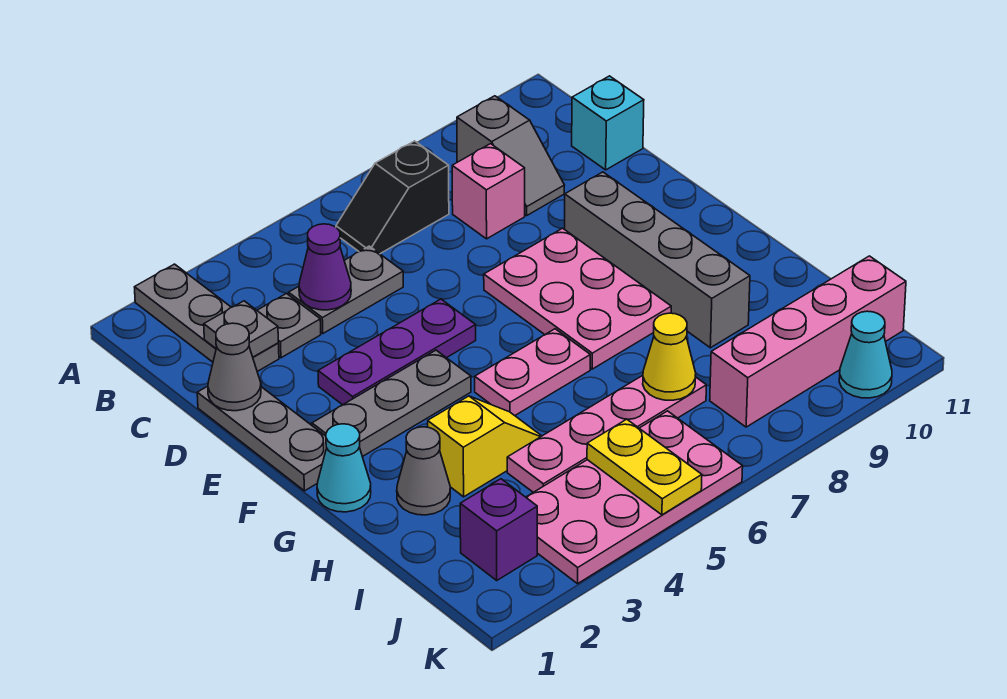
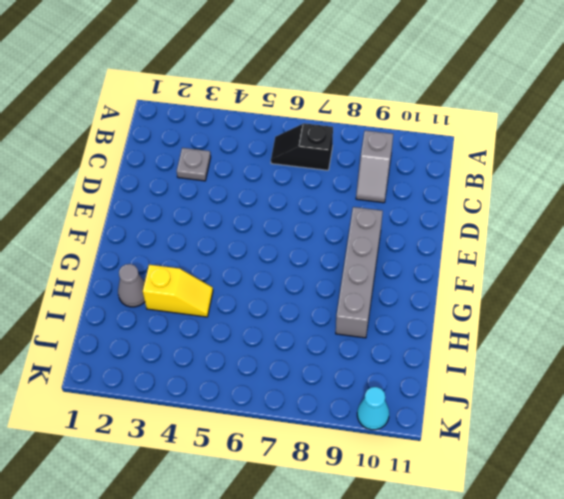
none -> grey plate A2:C2 level 1
none -> grey plate C4:C5 level 1
none -> pink brick C8 level 1

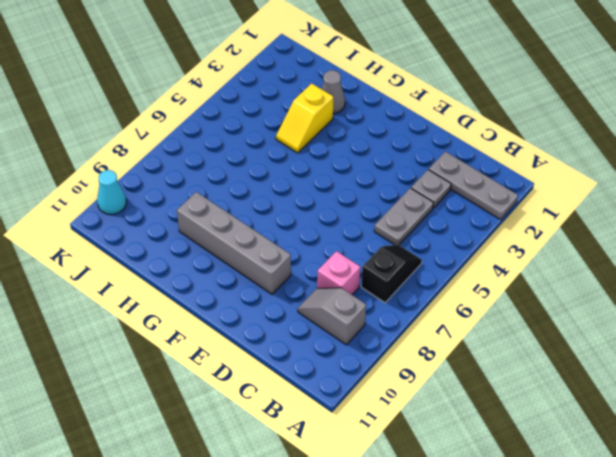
none -> cyan brick C11 level 1
none -> grey plate D1:F1 level 1
none -> purple plate E3:E5 level 1

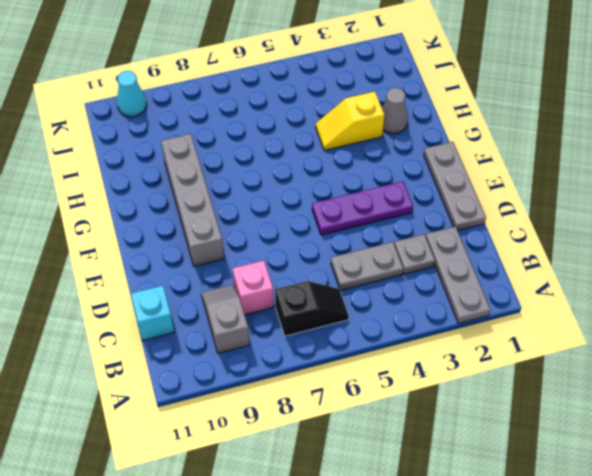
none -> pink plate E7:G8 level 1
none -> grey plate F2:F4 level 1
none -> cyan cone G1 level 1

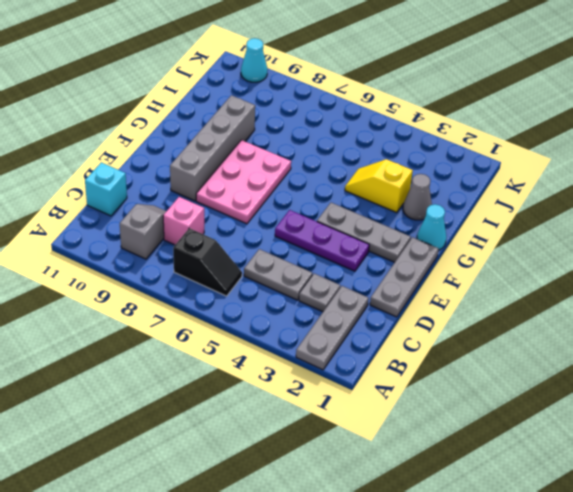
none -> pink plate G5:G6 level 1
none -> pink plate I4:I7 level 1
none -> purple brick J2 level 1

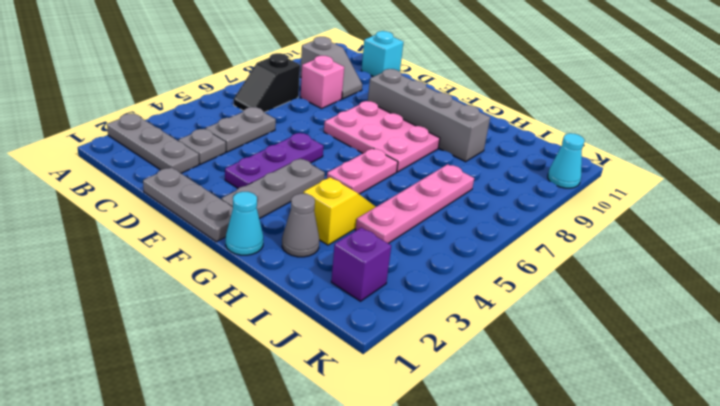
none -> pink plate J3:K6 level 1
none -> pink brick J8:J11 level 1
none -> grey plate C2 level 2

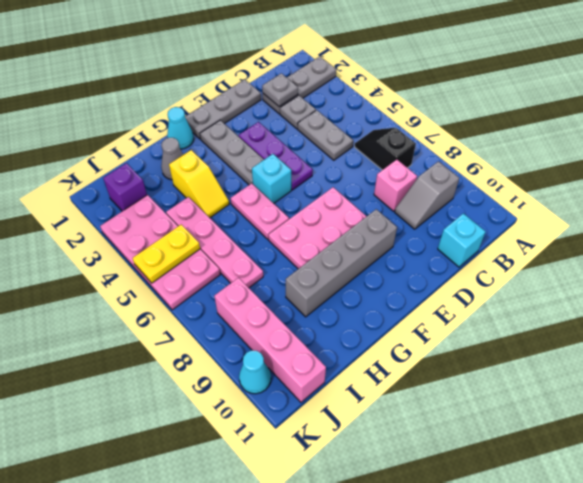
cyan brick F5 level 1 -> none
none -> purple cone C4 level 2
none -> grey cone D1 level 2
none -> yellow cone I7 level 2

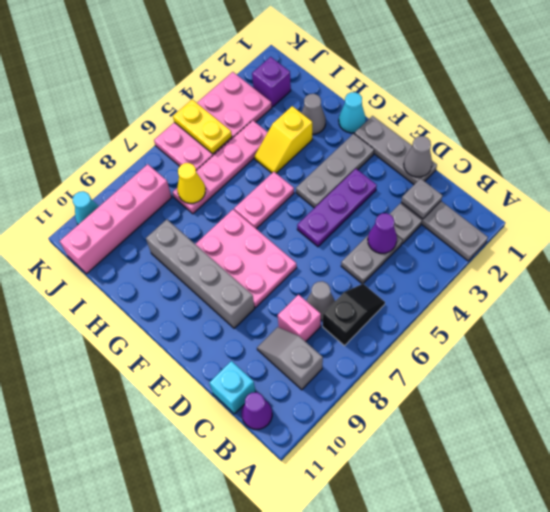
purple cone B11 level 1 -> none
grey cone C7 level 1 -> none

